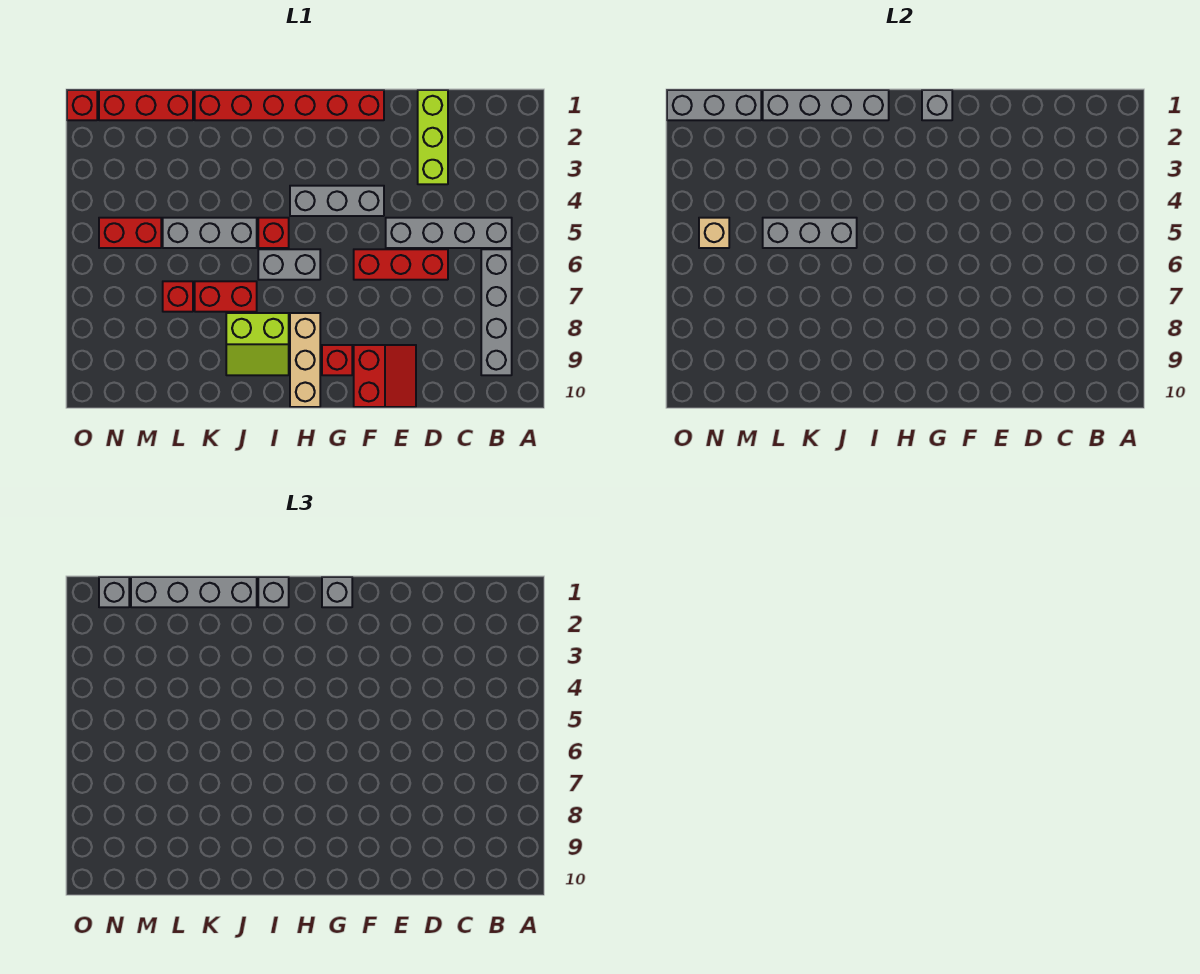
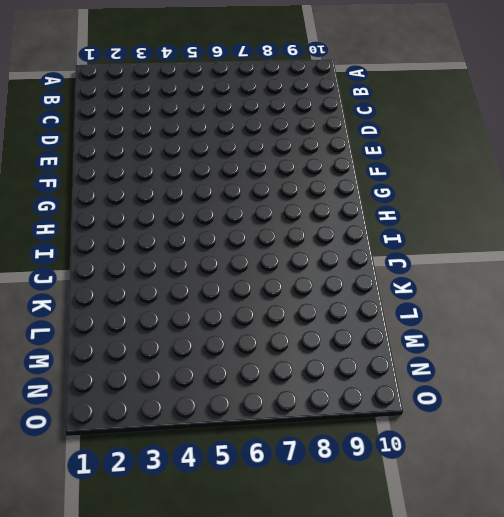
none -> grey brick B5:E5 level 1
none -> grey brick B6:B9 level 1
none -> lime brick D1:D3 level 1

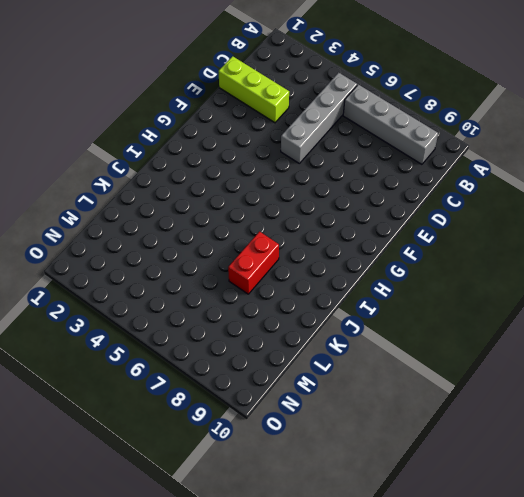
none -> red brick D6:F6 level 1
none -> red slope E9:F10 level 1 top F
none -> red brick F1:K1 level 1

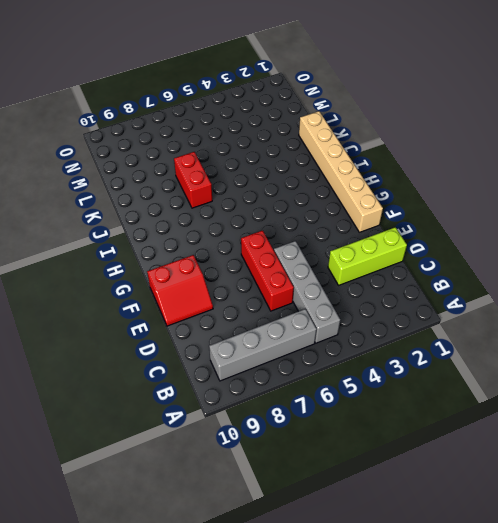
tan brick F1:K1 level 1 -> red brick F1:K1 level 1
none -> grey brick F4:H4 level 1
none -> red brick G9 level 1
none -> grey brick H6:I6 level 1

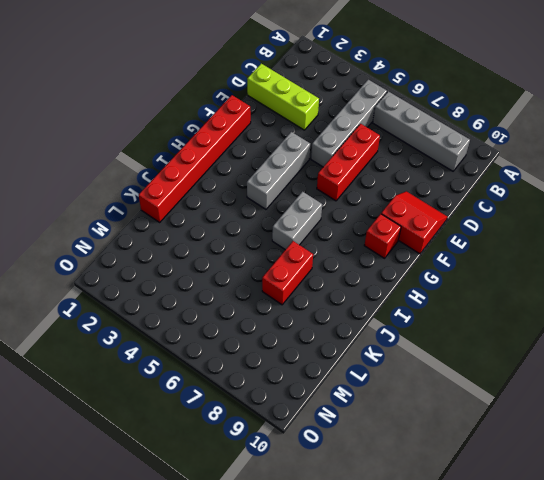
none -> tan brick H8:H10 level 1
none -> red brick I5 level 1
none -> lime slope I8:J9 level 1 top 8

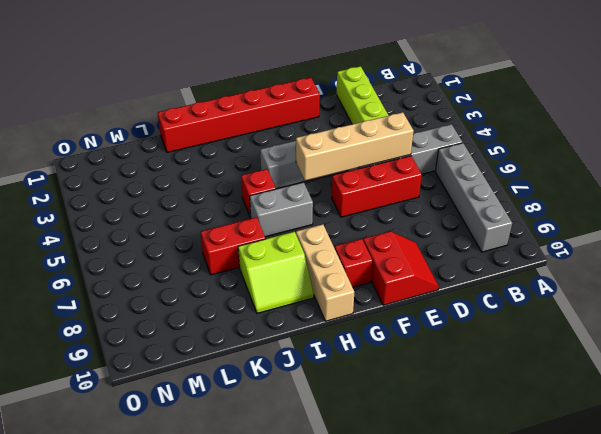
tan brick D5:G5 level 2 -> none
none -> grey brick J5:L5 level 1
none -> red brick L1:N1 level 1
none -> red brick L7 level 1

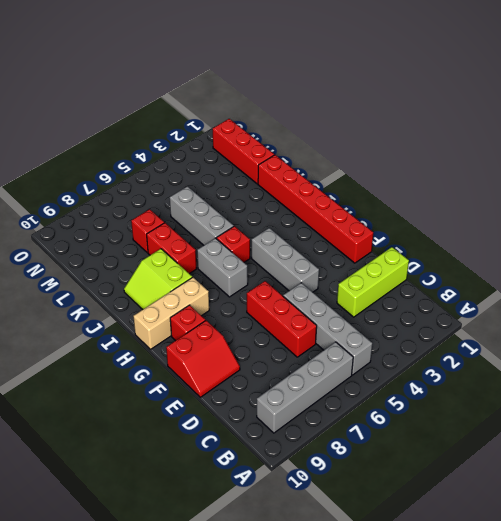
none -> red brick M5:N5 level 1
none -> red brick O1 level 1
none -> grey brick G1 level 2

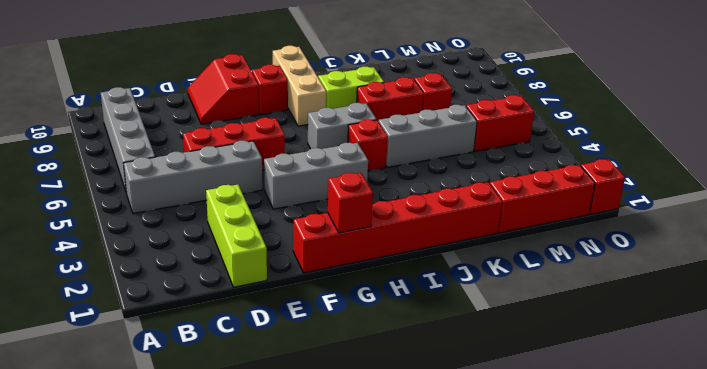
red brick G1 level 2 -> grey brick G1 level 2
none -> grey brick I1:L1 level 2
none -> grey brick J5:L5 level 2
none -> grey brick M1:O1 level 2

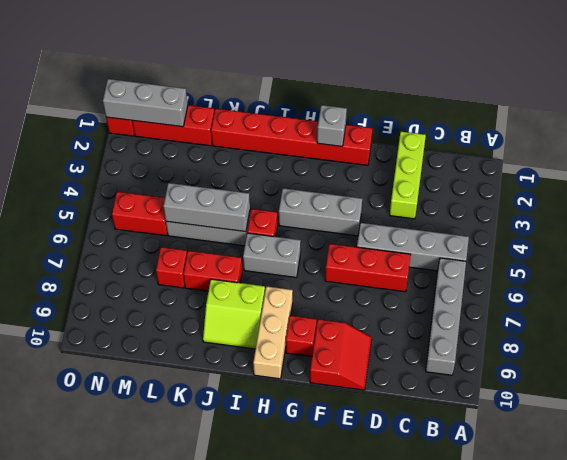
none -> grey brick I1:L1 level 2
none -> tan brick N5 level 2
none -> grey brick G1 level 3

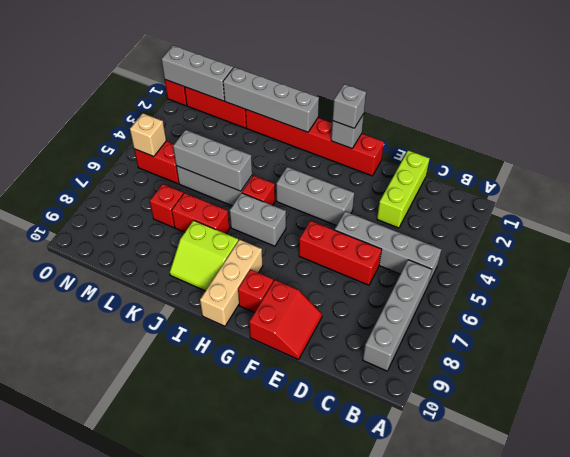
none -> grey brick I1 level 3
none -> grey brick J1:M1 level 3
none -> grey brick N1 level 3

